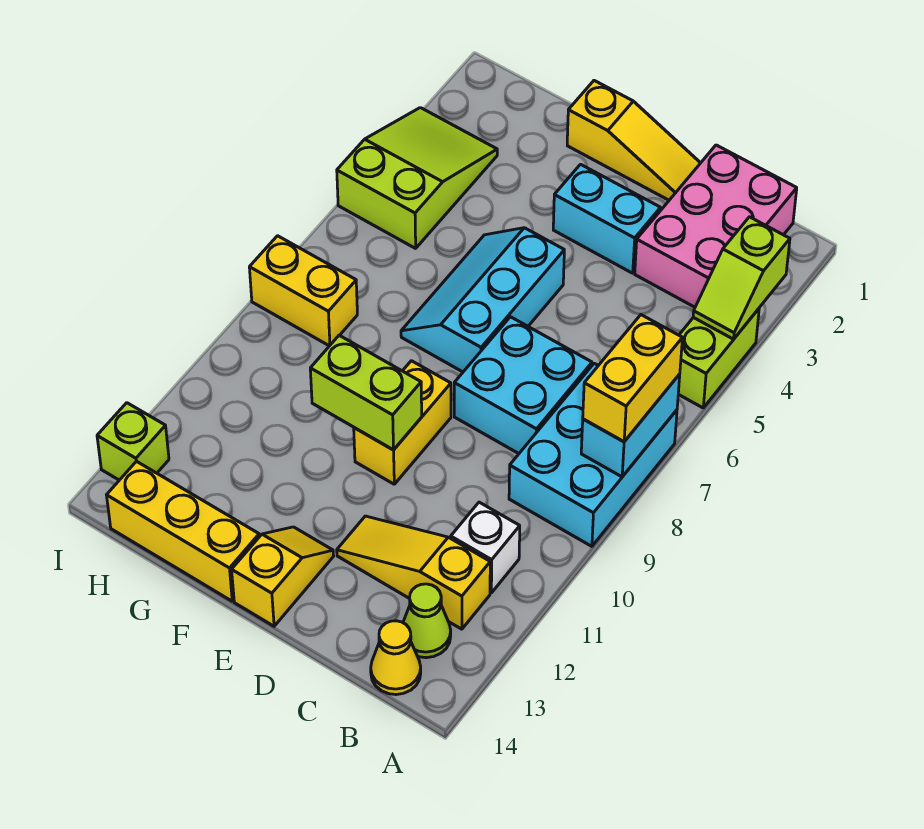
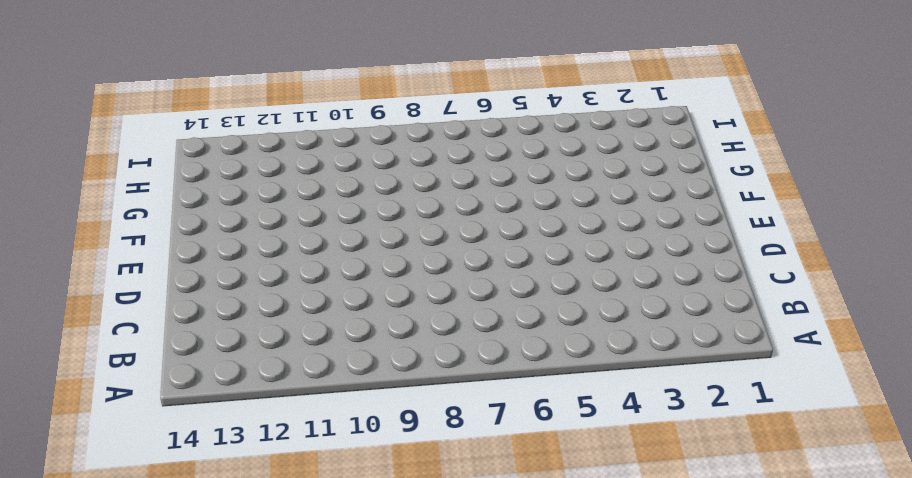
none -> lime brick A4:A5 level 1
none -> cyan brick A7:B9 level 1
none -> pink brick B1:C3 level 1

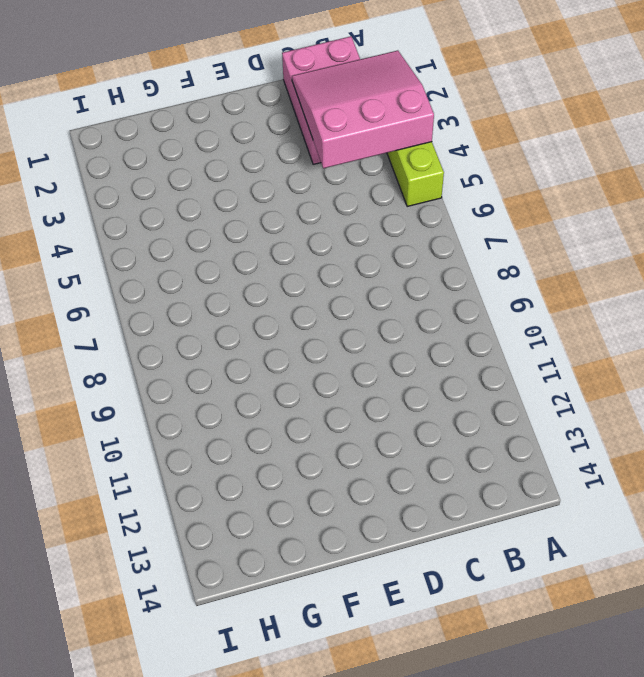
pink slope A2:C4 level 2 top 4 -> lime slope A3:A4 level 2 top 3
none -> cyan brick A7:B9 level 1
none -> white brick B11 level 1
none -> yellow slope B12:D12 level 1 top B

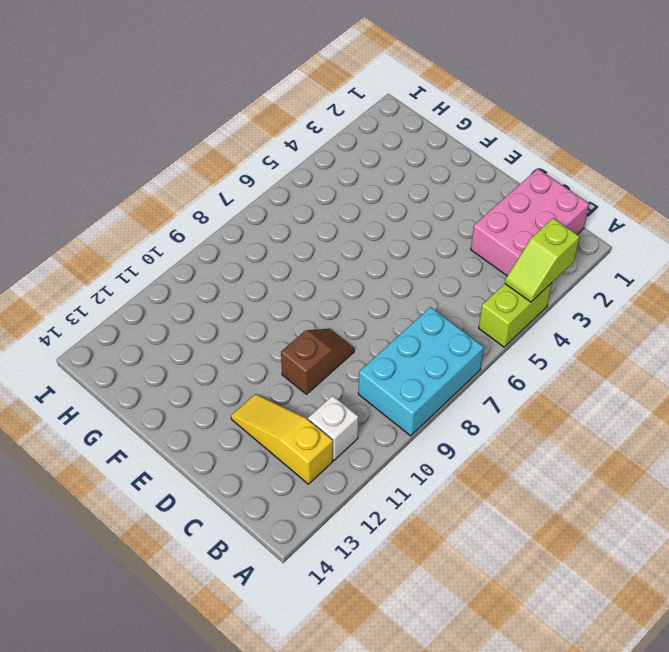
brown slope D9:D10 level 1 top 10 -> none
none -> lime cone B13 level 1
none -> yellow cone B14 level 1
none -> cyan brick C7:D8 level 1

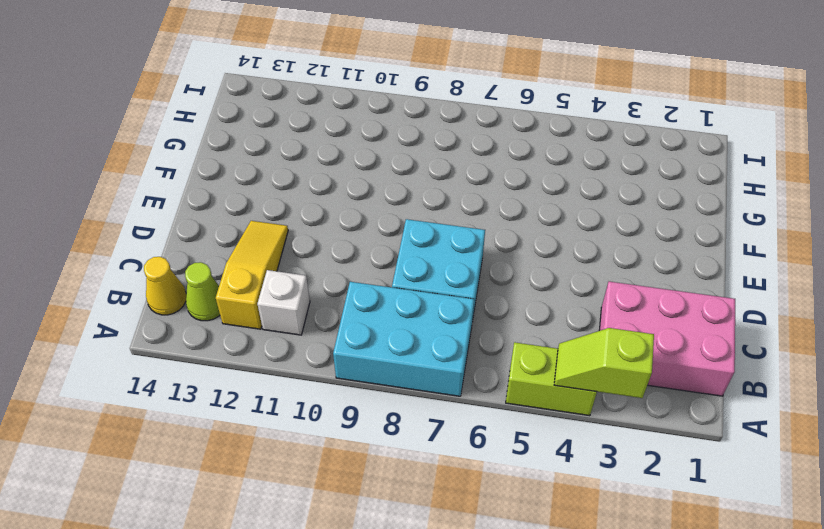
none -> yellow slope D1:F1 level 1 top F
none -> cyan brick D3:E3 level 1
none -> cyan slope E5:F7 level 1 top E

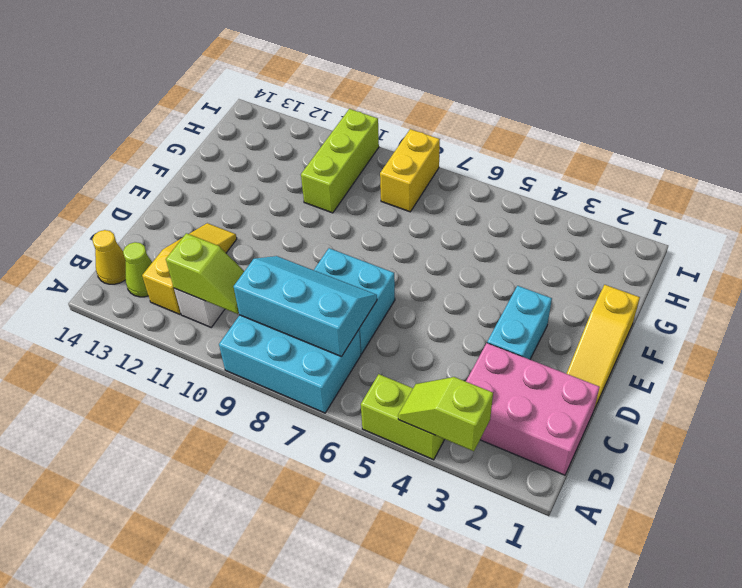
cyan slope B7:C9 level 2 top B -> cyan slope E5:F7 level 1 top E
lime slope B10:B11 level 2 top 11 -> none
lime brick G10:I10 level 1 -> none
none -> yellow brick E9:E10 level 1
none -> yellow slope E13:E14 level 1 top 14
none -> yellow brick F14:H14 level 1

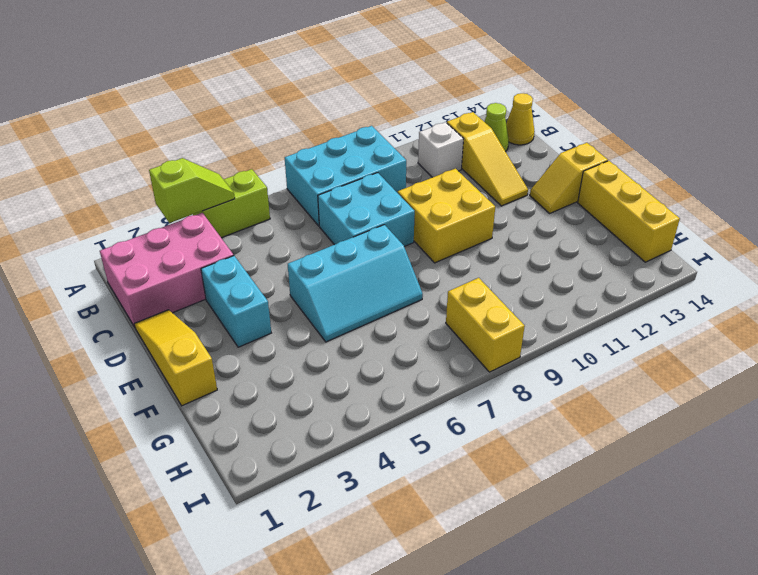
yellow brick D9:E10 level 1 -> yellow brick E9:E10 level 1
none -> lime slope H3:I5 level 1 top 5
none -> lime brick I13 level 1
none -> cyan brick A7:A8 level 2

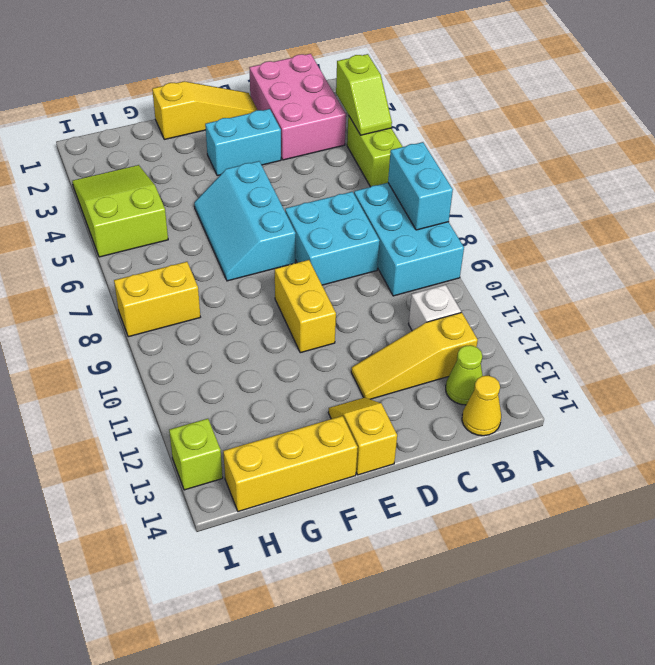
none -> lime brick E10:F10 level 2
none -> yellow brick A7:A8 level 3

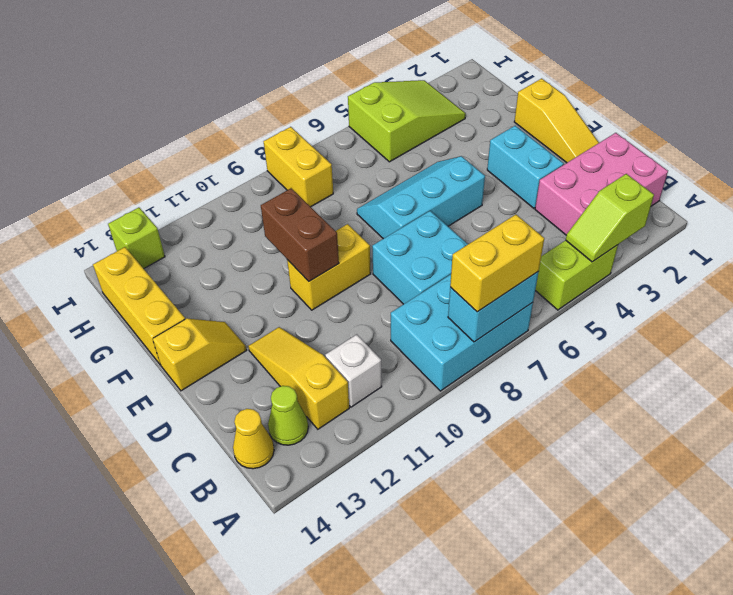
brown brick E10:F10 level 2 -> lime brick E10:F10 level 2

